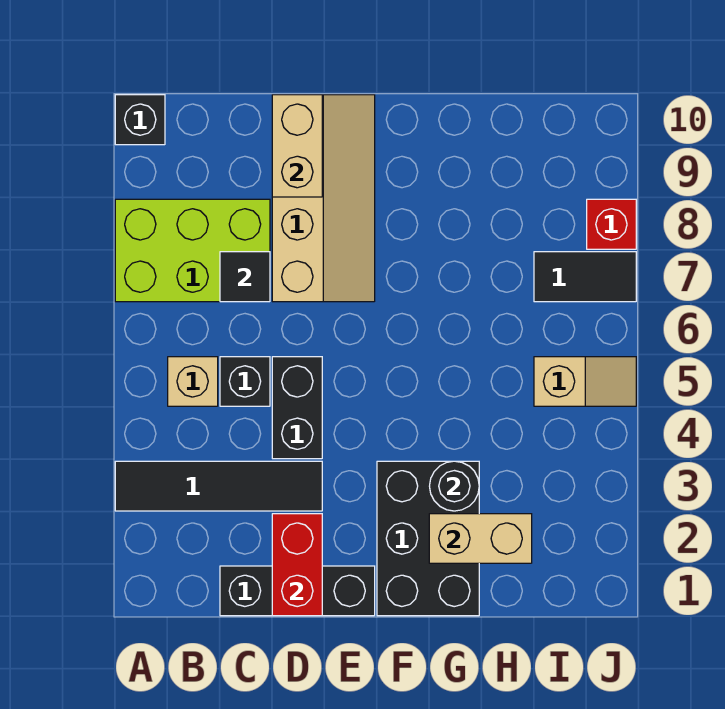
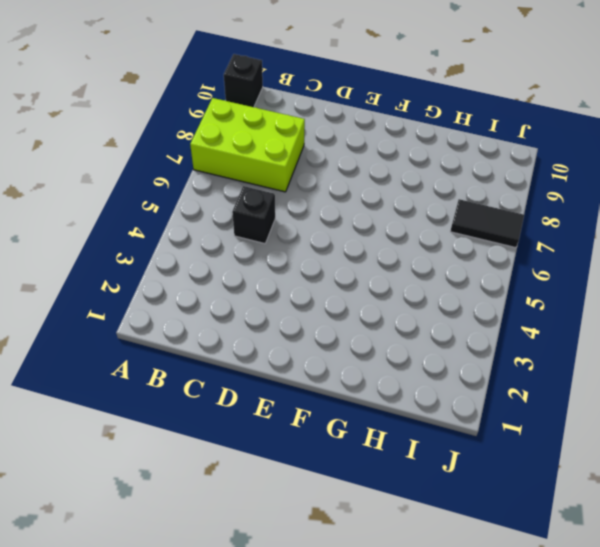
none -> black tile A3:D3 level 1
none -> tan brick B5 level 1
none -> black brick C1:E1 level 1

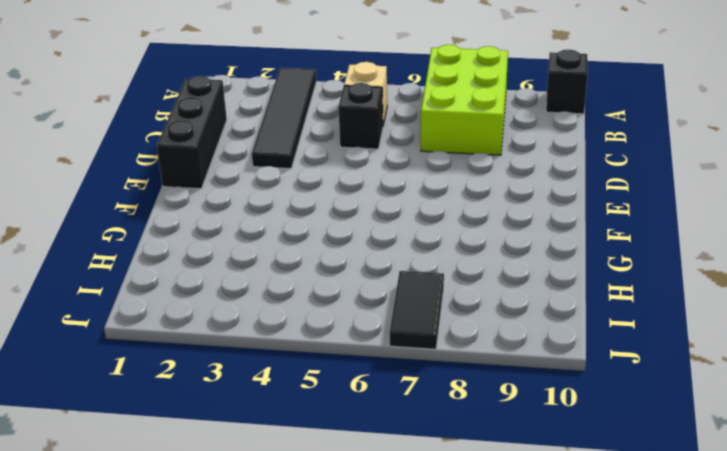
none -> black brick D4:D5 level 1
none -> tan slope D7:E10 level 1 top D
none -> black brick F1:G3 level 1

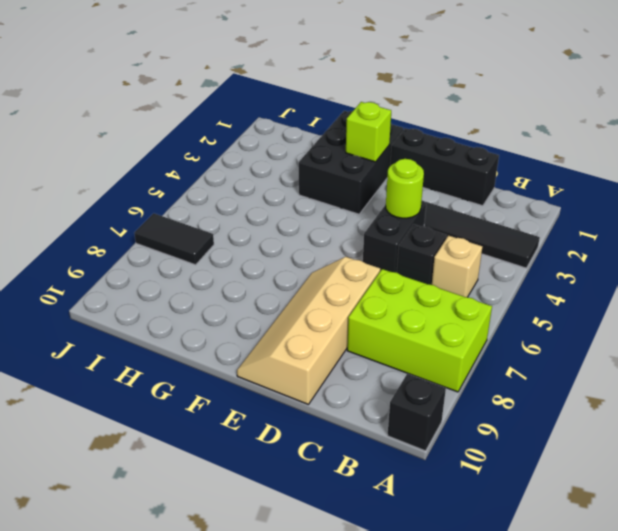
lime round brick D4 level 2 -> none
lime brick F2 level 2 -> none
none -> tan slope I5:J5 level 1 top I
none -> red brick J8 level 1
none -> black tile C7 level 2

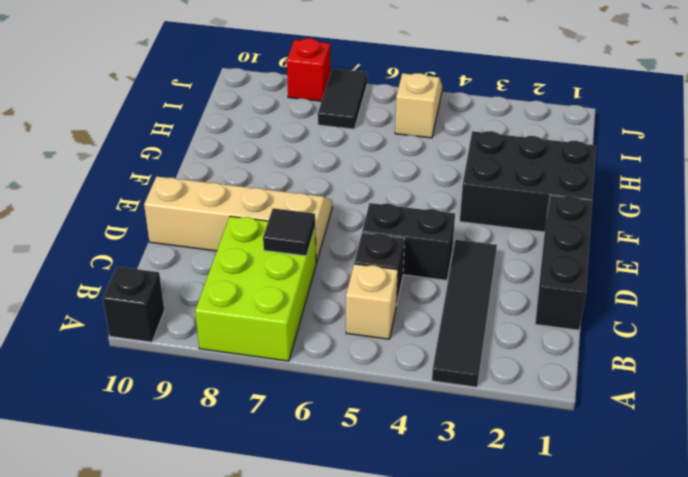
none -> red brick D1:D2 level 2
none -> tan brick D9:D10 level 2
none -> tan brick G2:H2 level 2

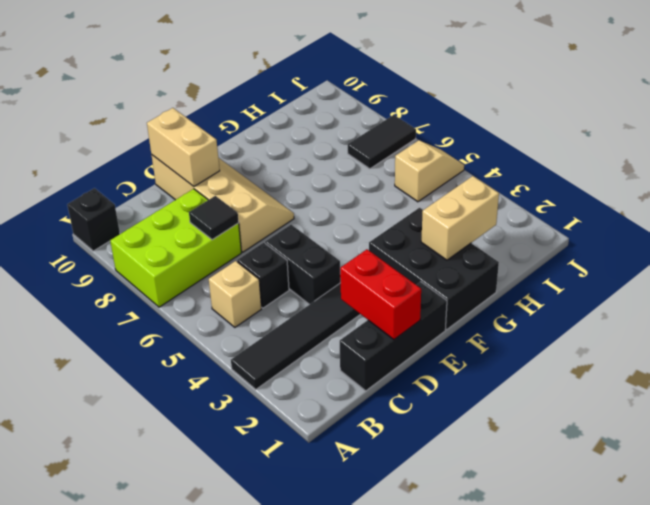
none -> red brick J8 level 1
none -> black round brick G3 level 2

